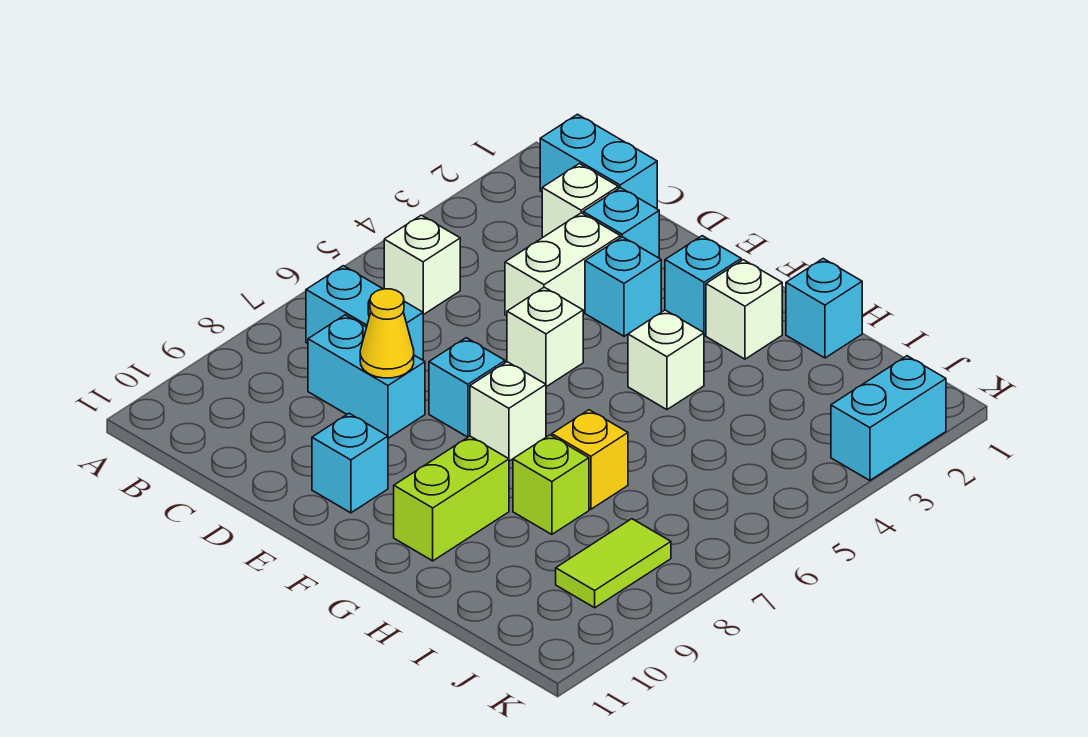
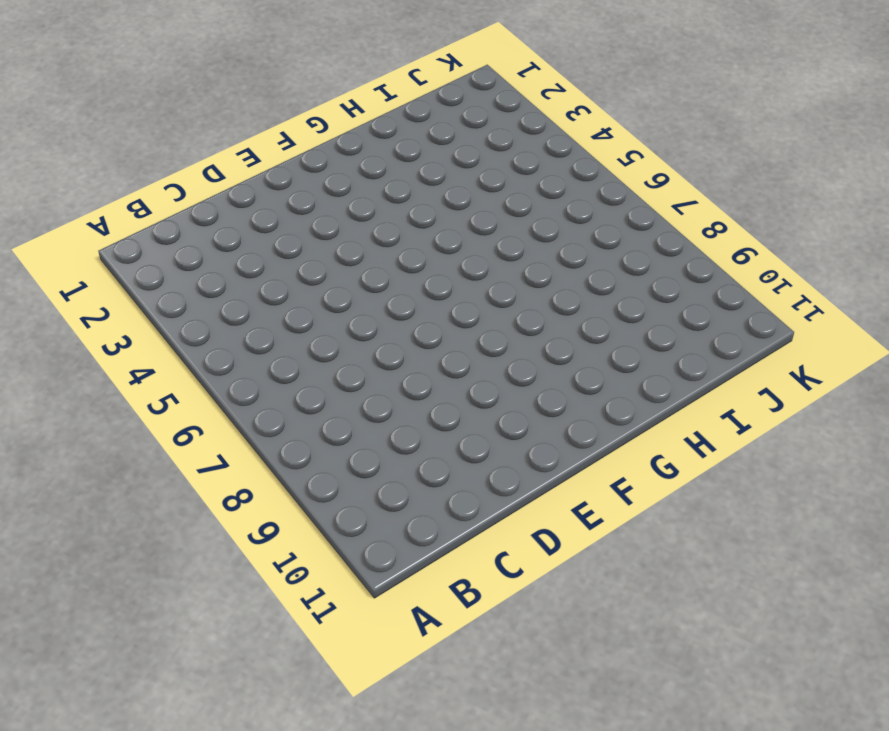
none -> cyan brick B1:C1 level 1
none -> white brick B5 level 1
none -> cyan brick B7:C7 level 1

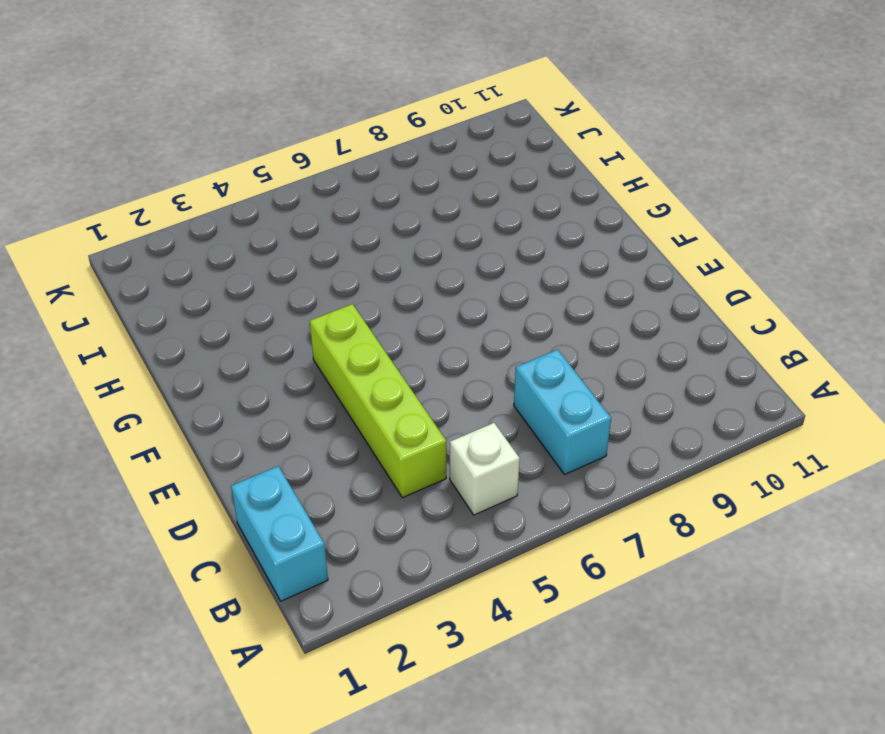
lime brick C4:F4 level 1 -> white brick D3:D4 level 1
none -> white brick C2 level 1
none -> cyan brick C8:D8 level 1
none -> cyan brick D2 level 1

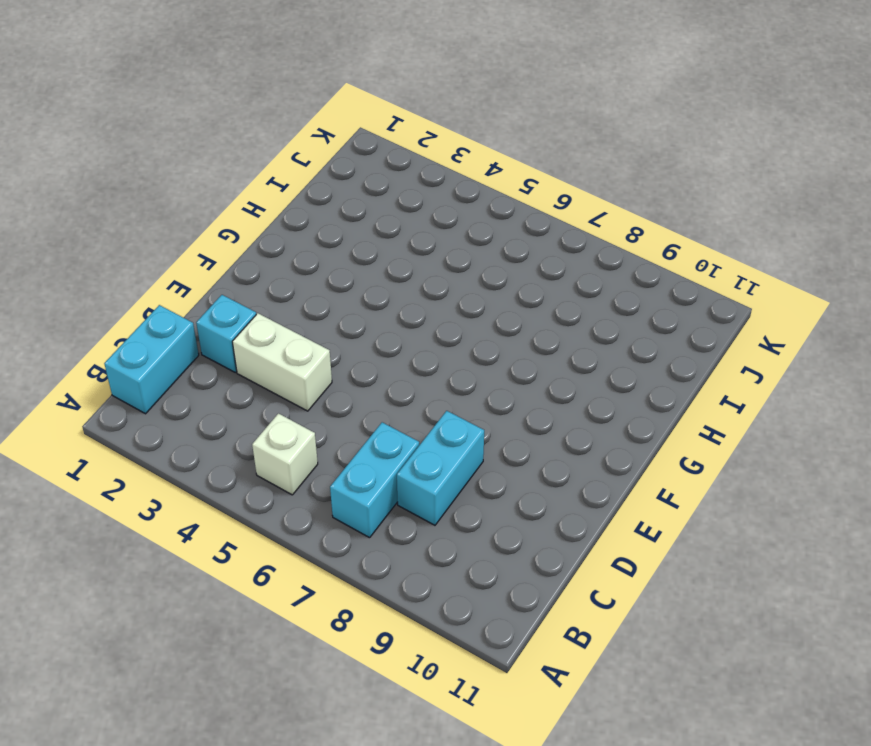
none -> white brick C2 level 1
none -> cyan brick E3 level 1
none -> white brick E5 level 1

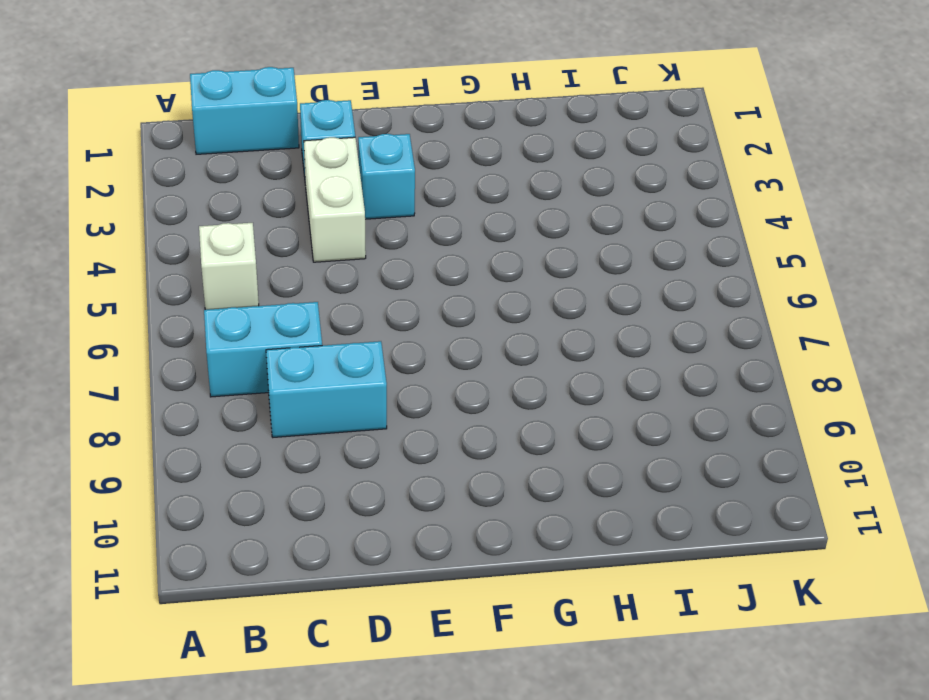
none -> white brick C2 level 1
none -> white brick E5 level 1
none -> cyan brick E7 level 1

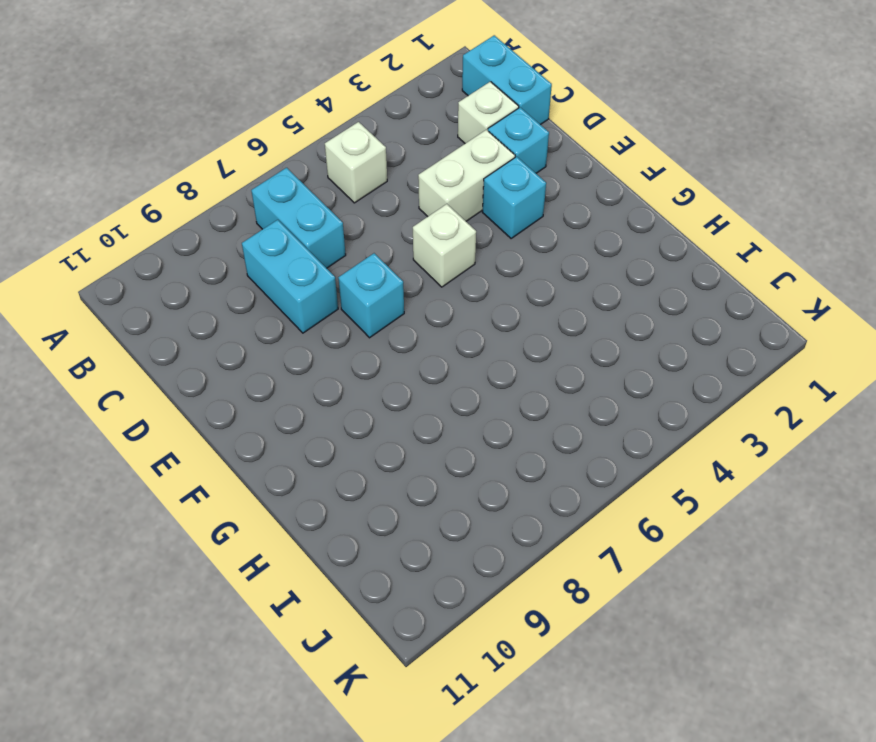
none -> cyan brick E10 level 1
none -> cyan brick F2 level 1
none -> white brick F7 level 1

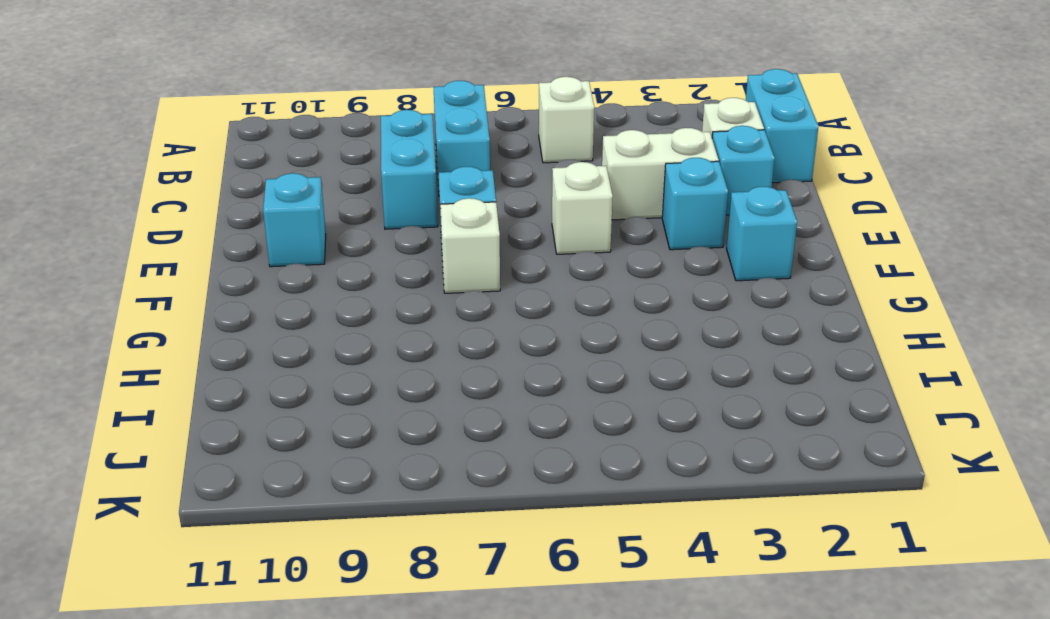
none -> white brick G2 level 1
none -> white brick G4 level 1
none -> lime brick G9:G10 level 1

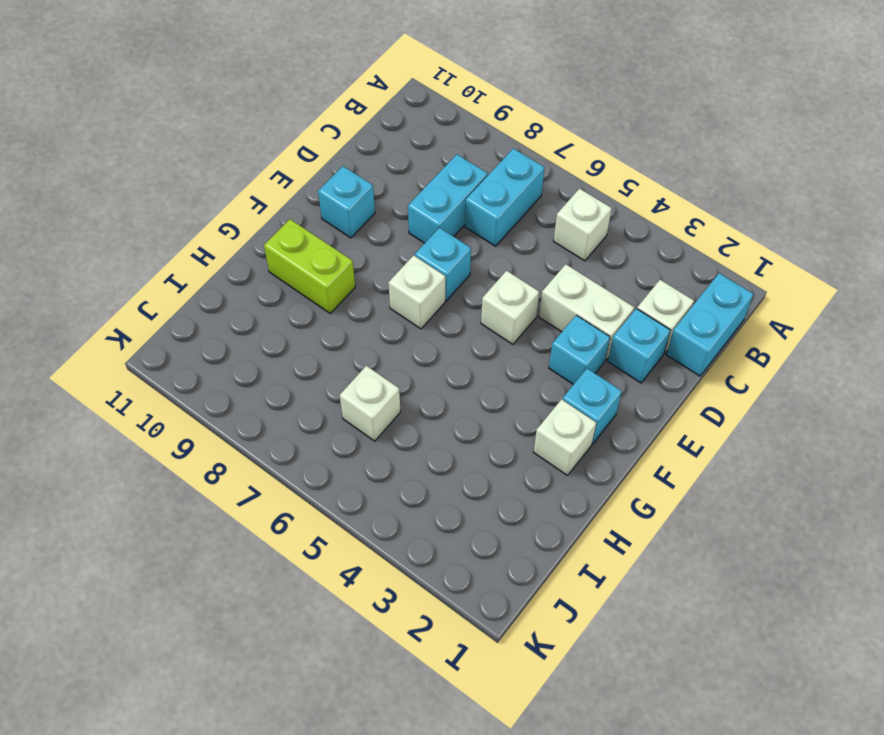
white brick I6 level 1 -> white brick G4 level 1
none -> cyan brick H1 level 1
none -> yellow brick H7 level 1
none -> lime brick H8 level 1

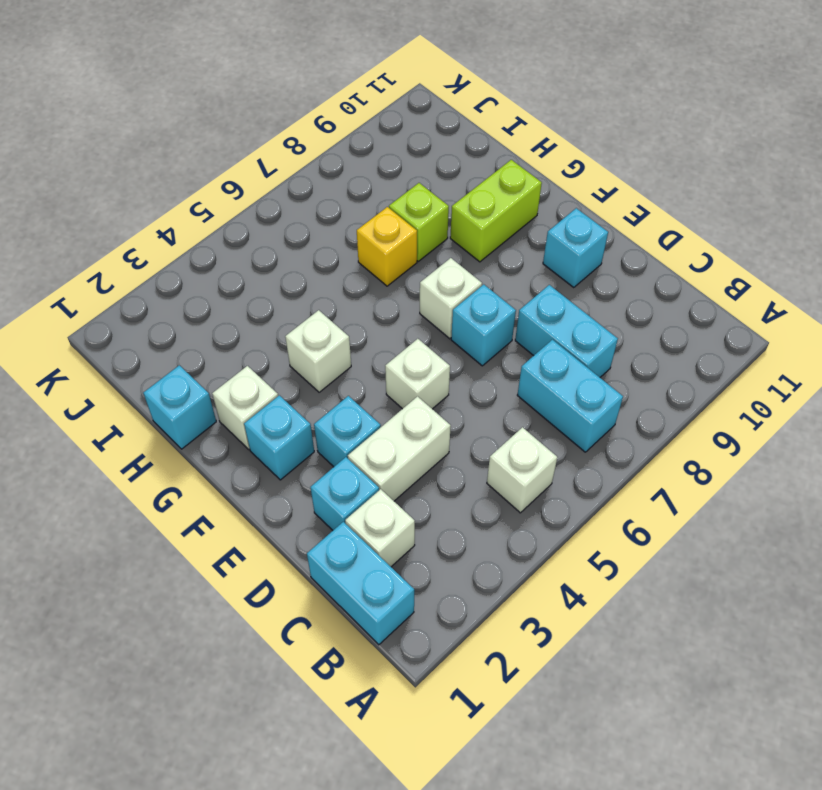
none -> lime tile J8:J9 level 1
none -> cyan brick K2:K3 level 1
none -> yellow cone D8 level 2

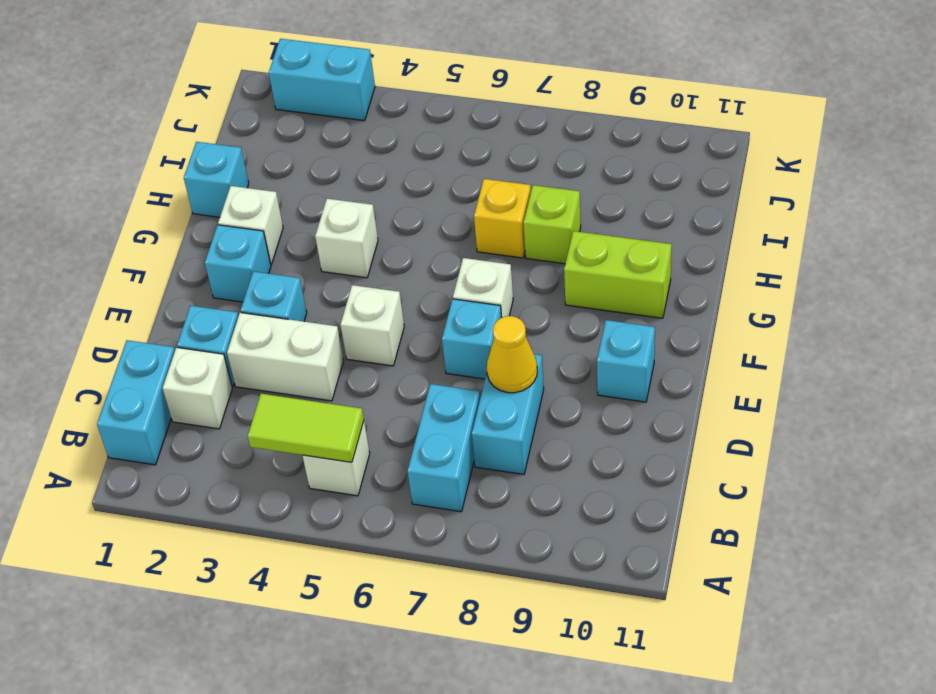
lime tile B4:B5 level 2 -> lime tile J8:J9 level 1

